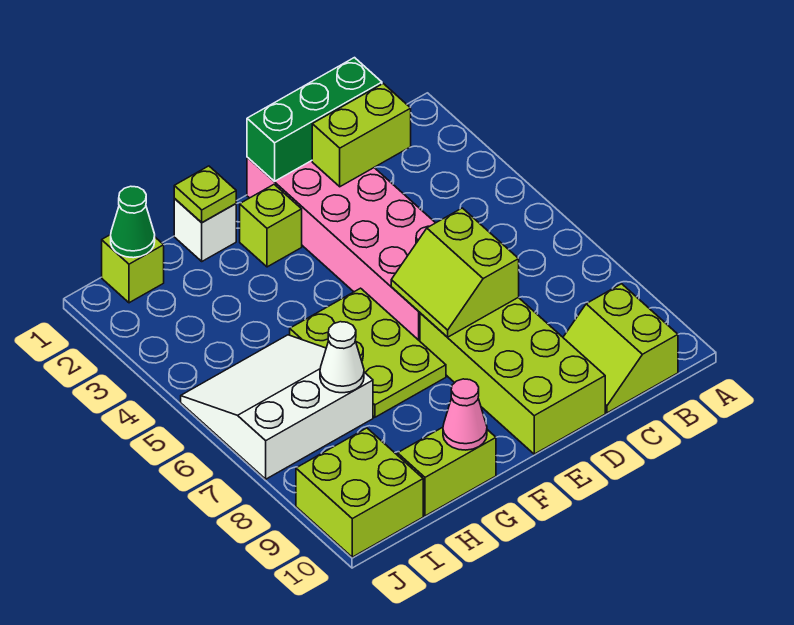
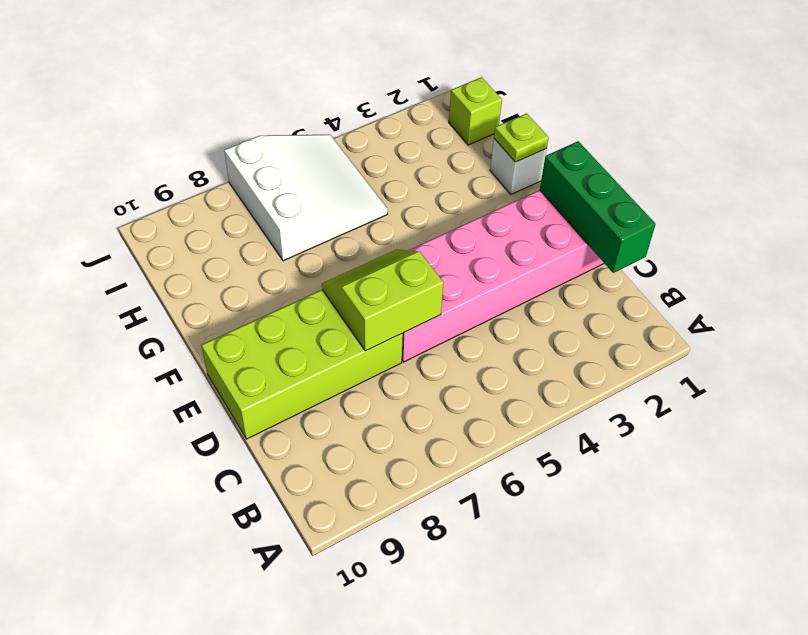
none -> lime slope B9:C10 level 1 top B
none -> lime brick F2 level 1
none -> lime plate F5:G7 level 1

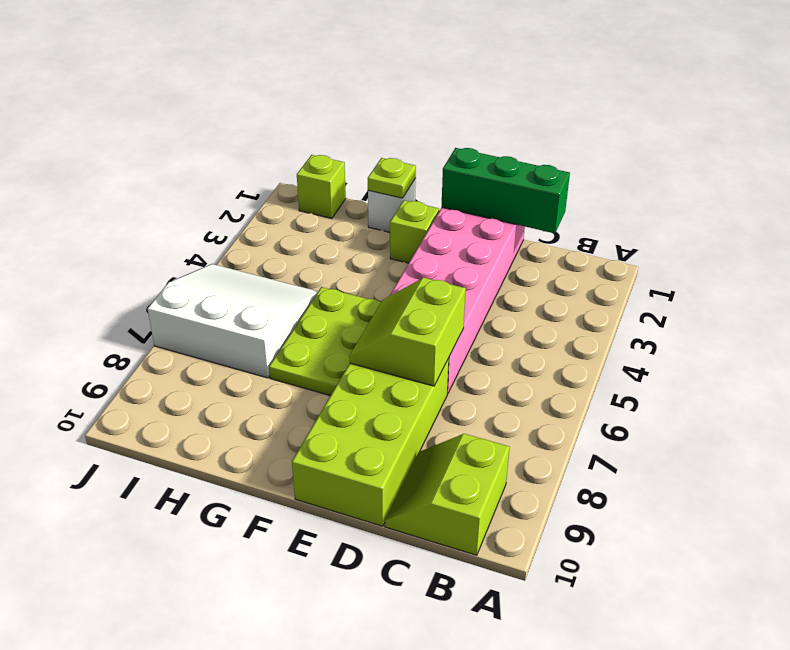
none -> lime brick G10:H10 level 1
none -> lime brick I9:J10 level 1
none -> lime brick C2:D2 level 2

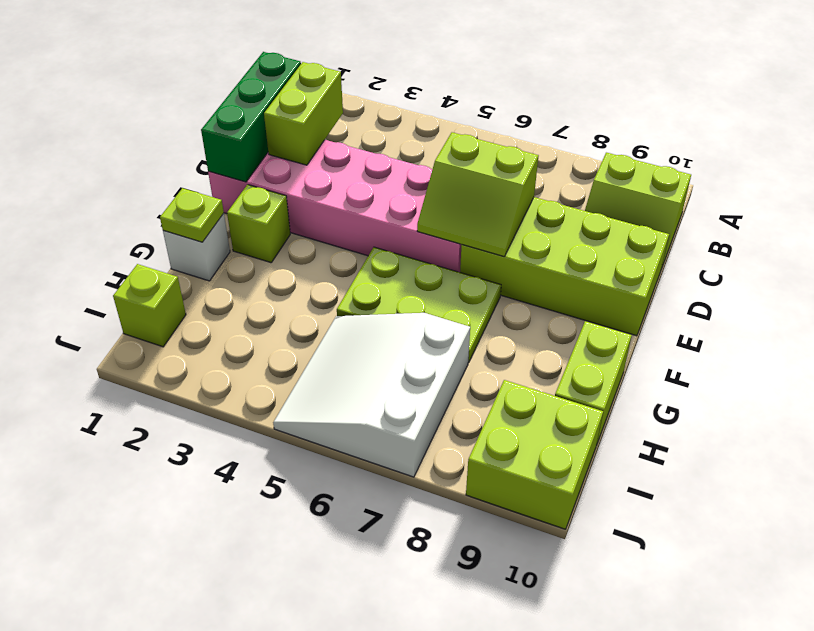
none -> pink cone G10 level 2
none -> white cone H7 level 2
none -> green cone I1 level 2

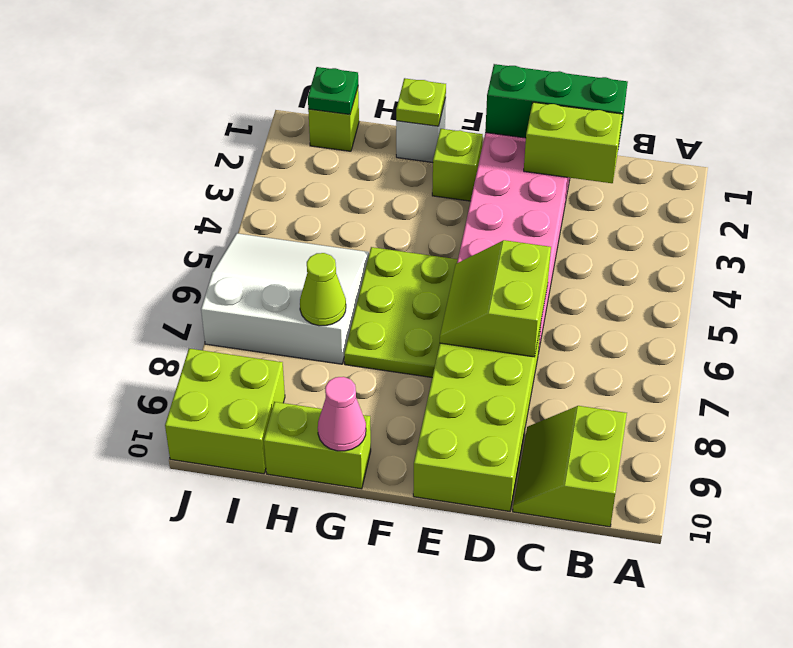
lime cone H7 level 2 -> white cone H7 level 2
green plate I1 level 2 -> green cone I1 level 2

